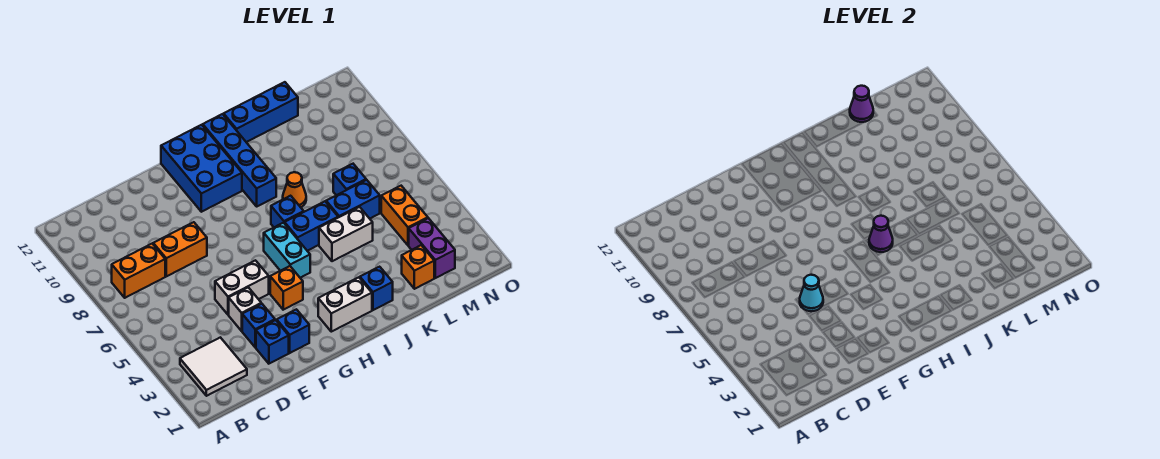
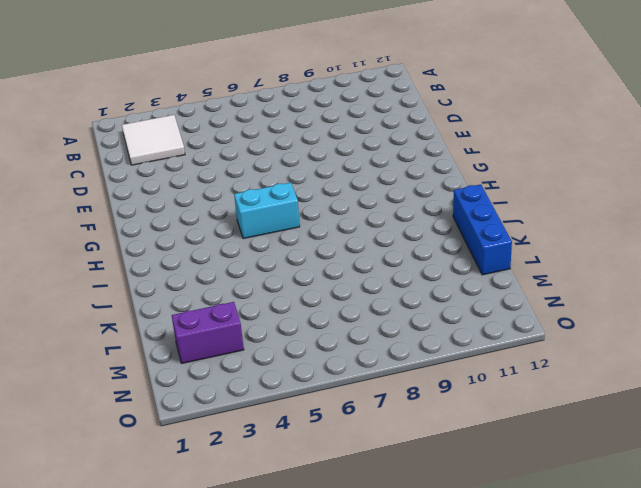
none -> orange brick B8:C8 level 1
none -> orange brick D8:E8 level 1
none -> blue brick E2 level 1

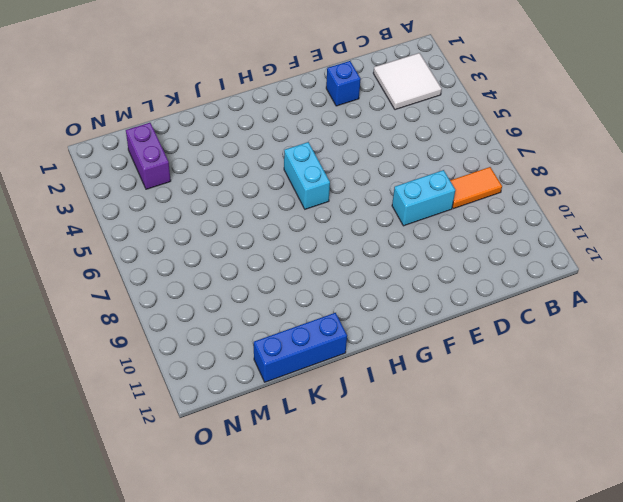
orange tile B8:C8 level 1 -> orange brick B8:C8 level 1
cyan brick D8:E8 level 1 -> orange brick D8:E8 level 1
none -> blue brick E3 level 1
none -> white brick E4 level 1
none -> white brick E5:F5 level 1

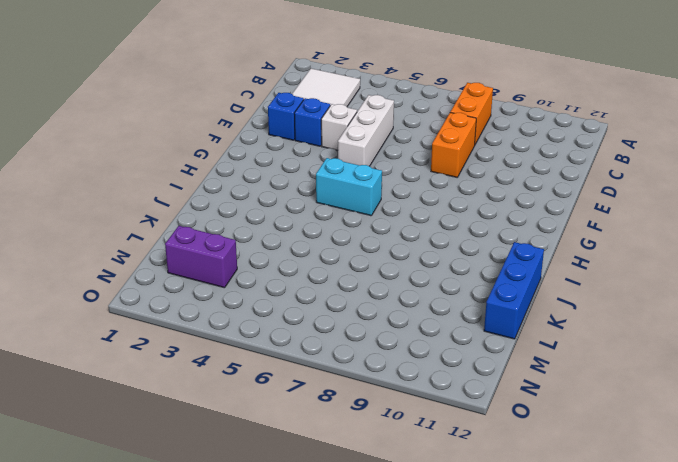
white brick D5:F5 level 1 -> white brick E5:F5 level 1
none -> blue brick F2 level 1
none -> orange brick G4 level 1
none -> blue brick G10:H12 level 1

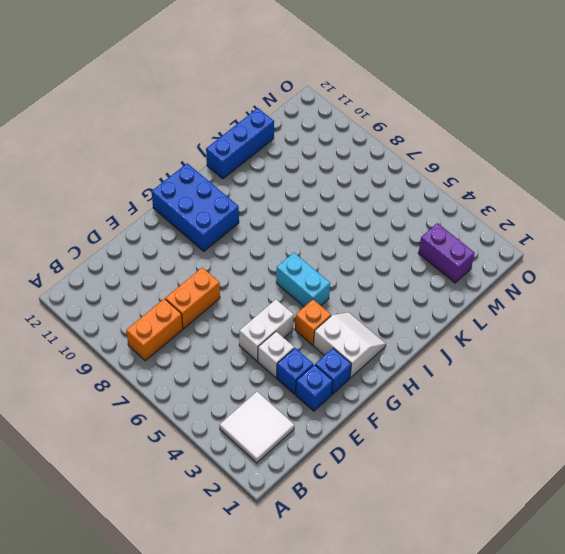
white slope G2:H3 level 1 top G -> white brick H2:I2 level 1
none -> blue brick I6:J6 level 1
none -> blue brick I7 level 1
none -> blue brick I9:I12 level 1

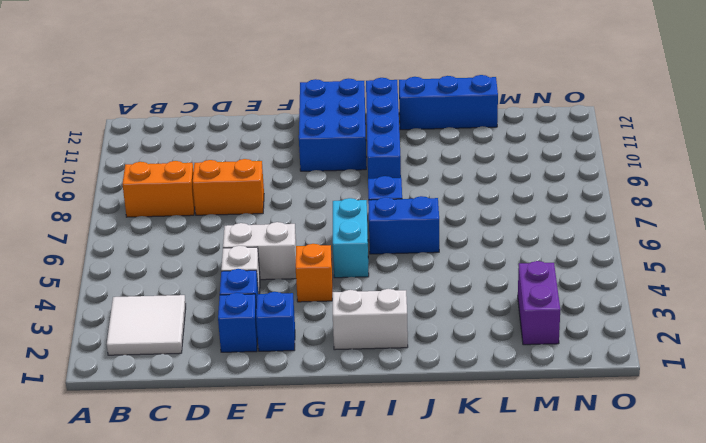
none -> blue brick J2 level 1
none -> white brick J5:K5 level 1
none -> orange cone J8 level 1

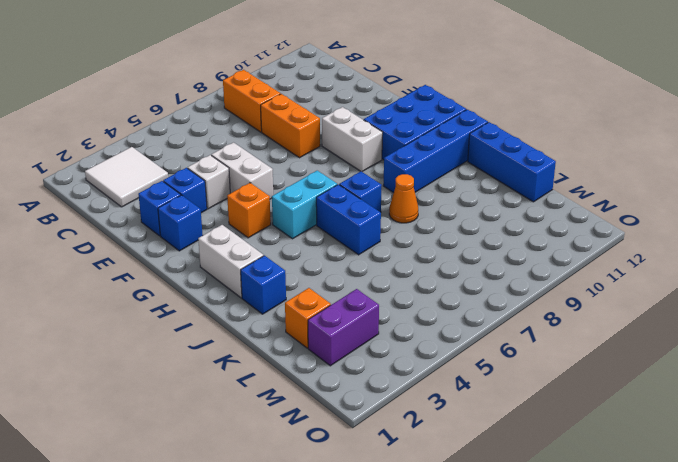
white brick F9:G9 level 1 -> white brick J5:K5 level 1
none -> blue brick K6:L6 level 1
none -> blue brick L7 level 1
none -> orange brick M4:M5 level 1

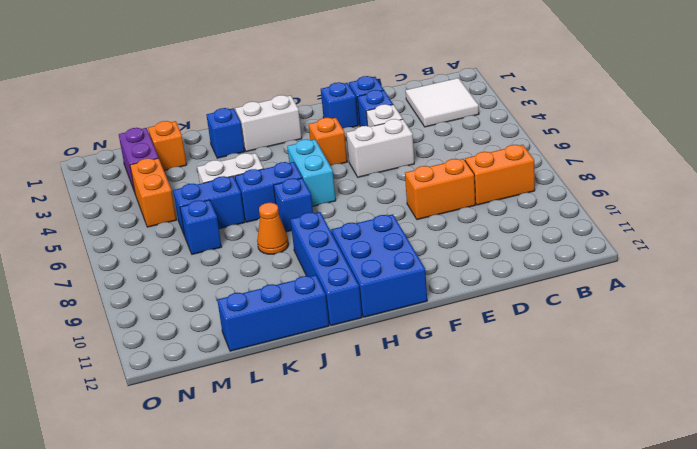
none -> cyan cone E5 level 2
none -> purple cone I6 level 2
none -> purple cone L12 level 2

